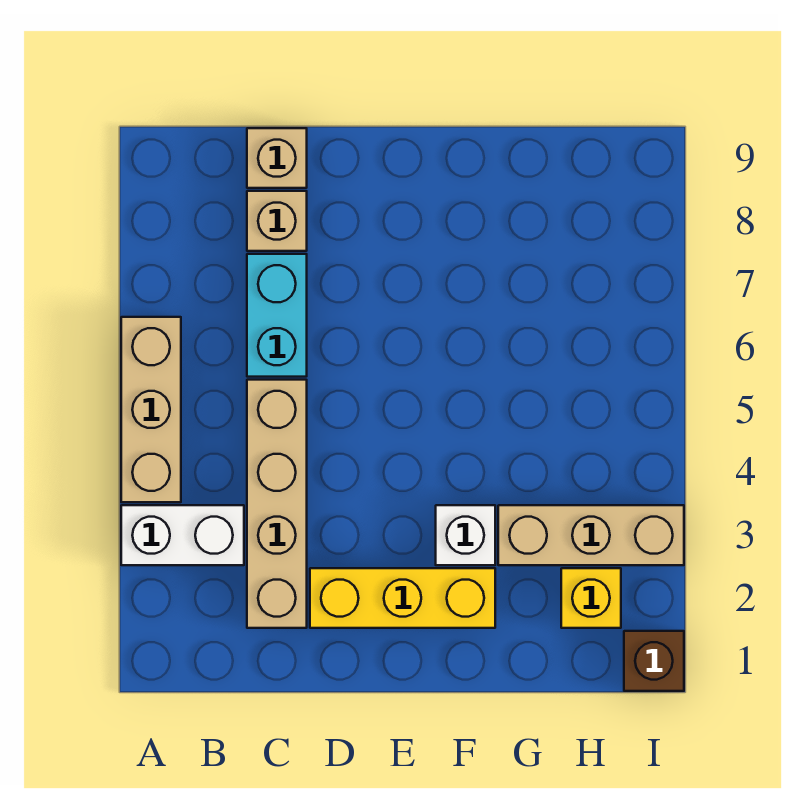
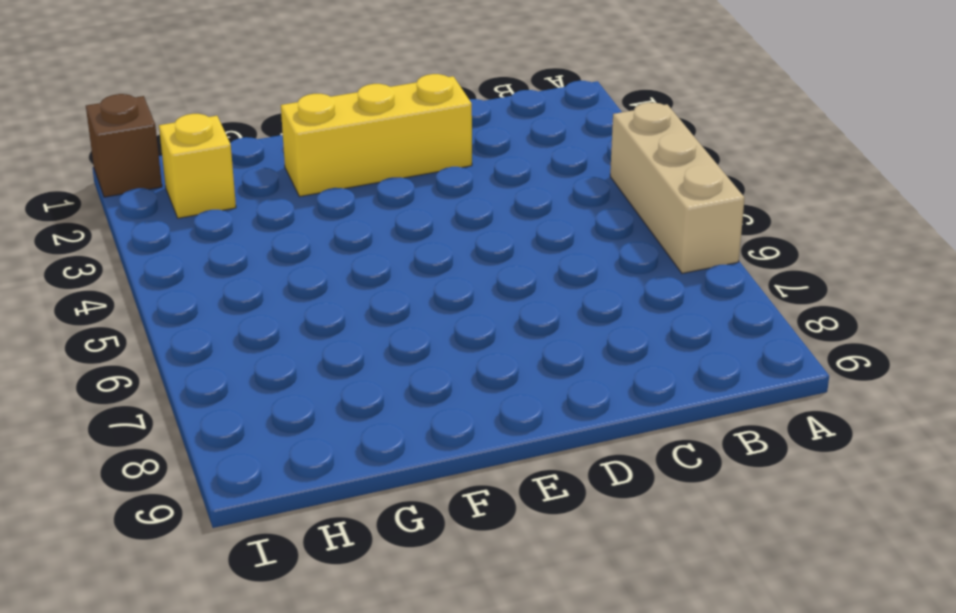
none -> white brick A3:B3 level 1
none -> tan brick C2:C5 level 1

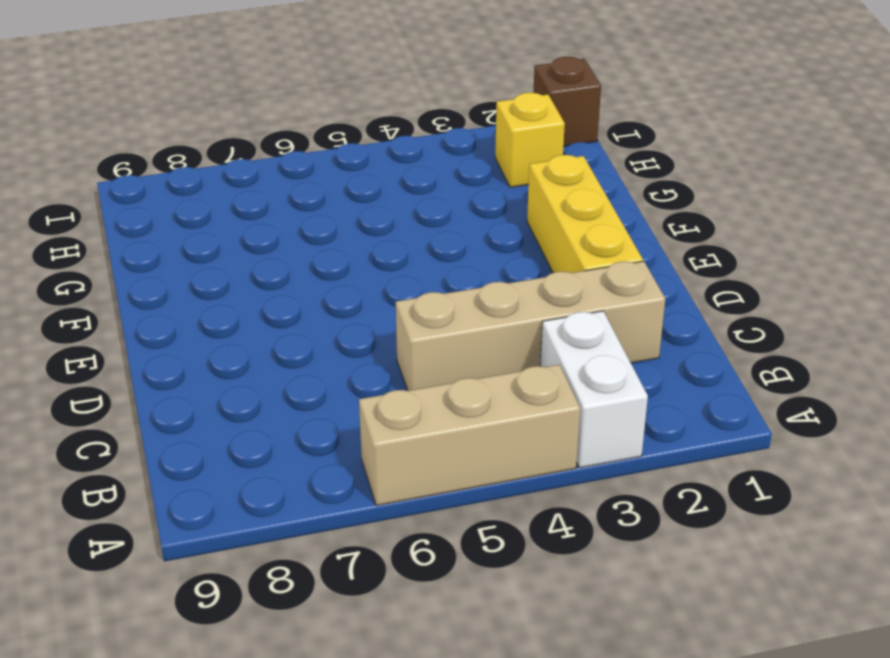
none -> cyan brick C6:C7 level 1
none -> tan brick C8 level 1

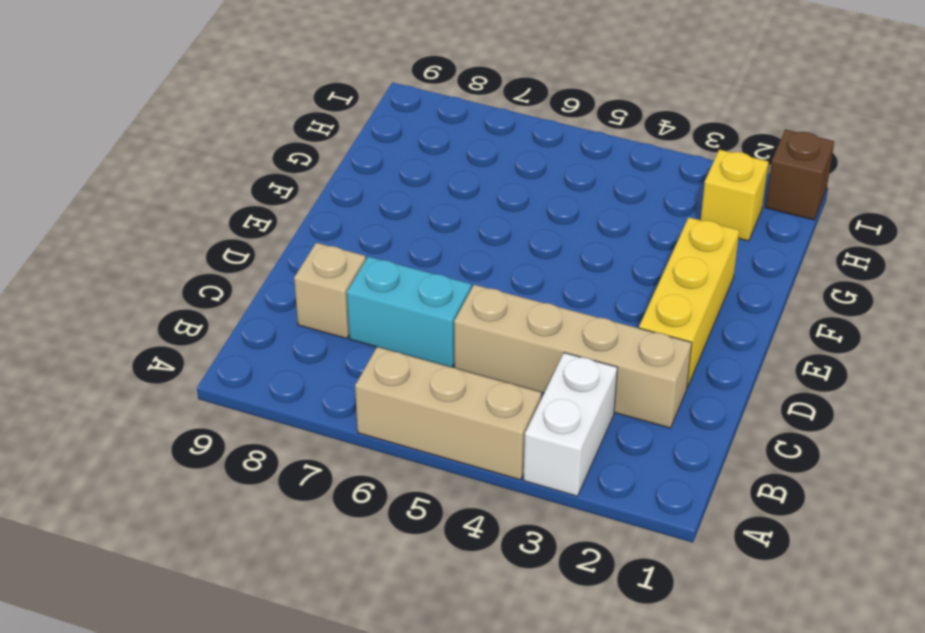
none -> tan brick C9 level 1
none -> white brick F3 level 1

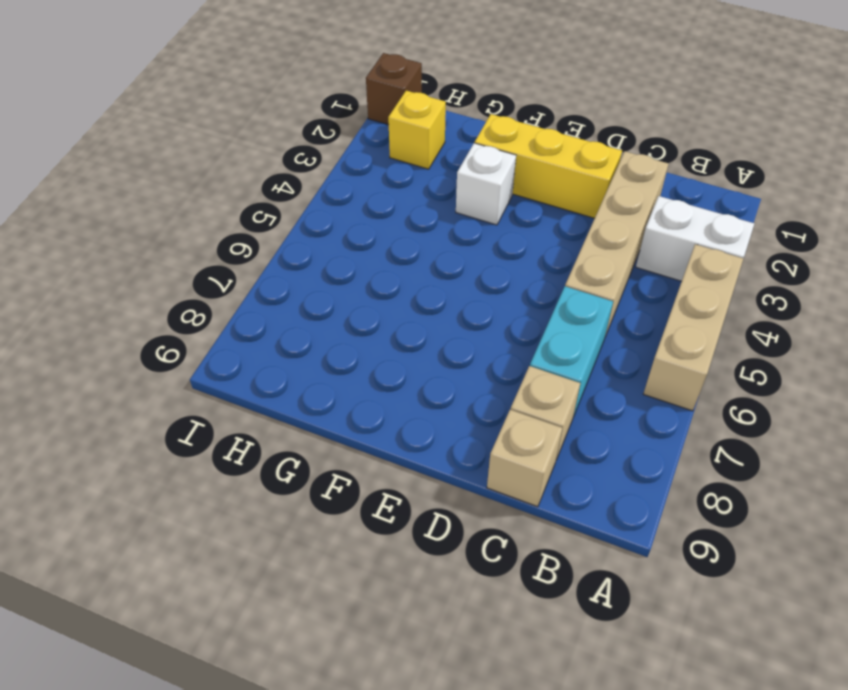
none -> tan brick G3:I3 level 1

